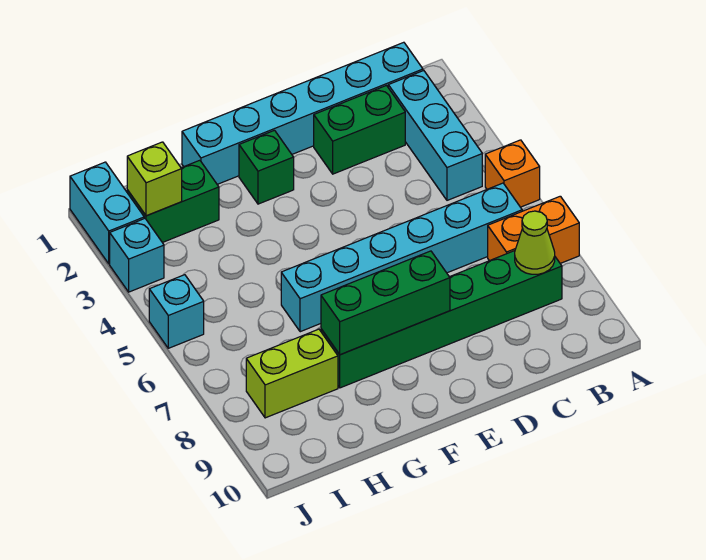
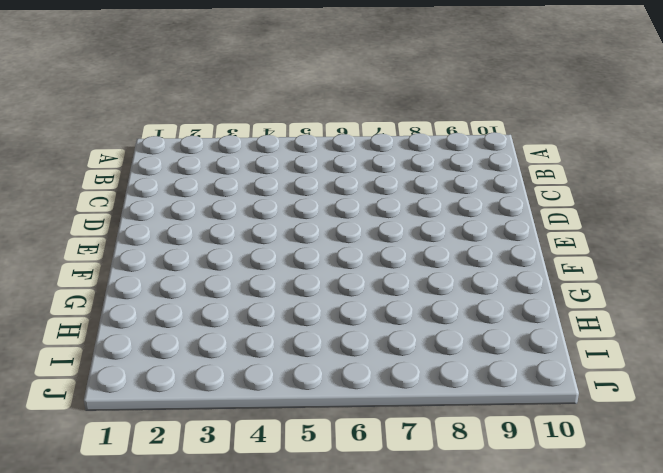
none -> orange brick A5 level 1
none -> orange brick A7:B7 level 1
none -> cyan brick B1:G1 level 1

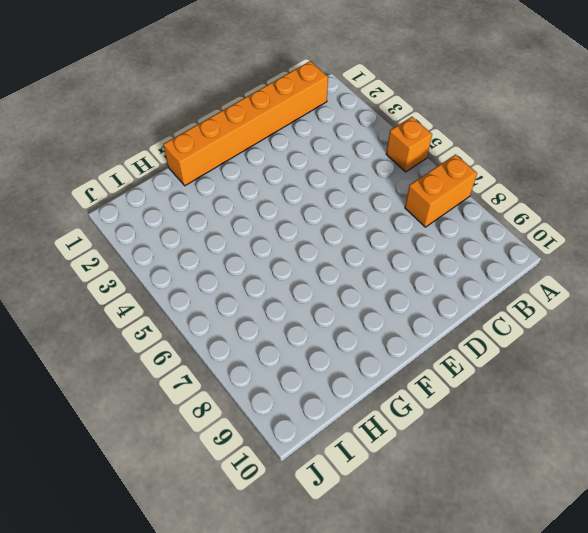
orange brick B1:G1 level 1 -> cyan brick B1:G1 level 1
none -> cyan brick B2:B4 level 1
none -> cyan brick B6:G6 level 1
none -> green brick B8:G8 level 1

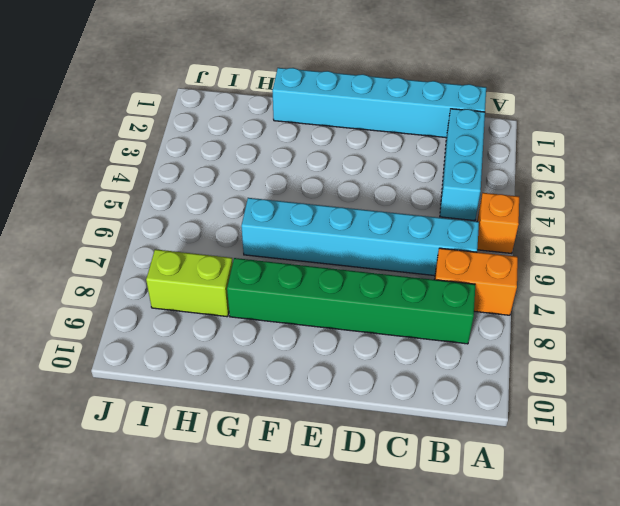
none -> green brick C2:D2 level 1
none -> green brick F2 level 1
none -> green brick H2:I2 level 1

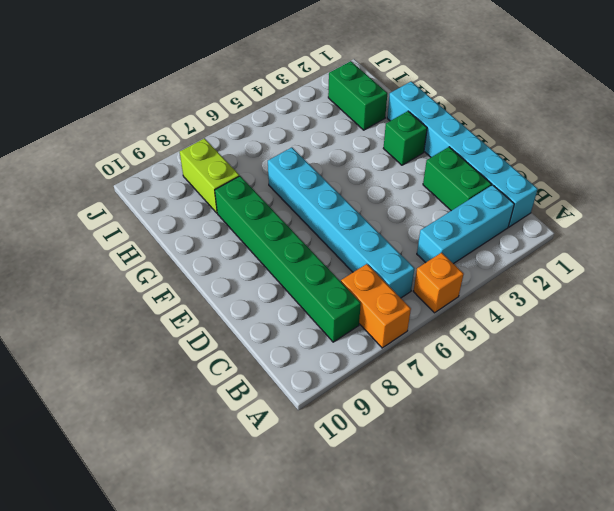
none -> cyan brick J1:J2 level 1
none -> cyan brick J3 level 1
none -> cyan brick J5 level 1

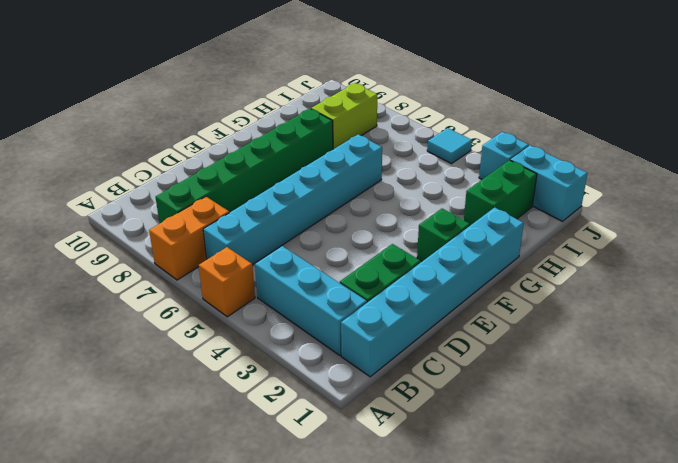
cyan tile J5 level 1 -> cyan brick J5 level 1
none -> lime cone B8 level 2
none -> green brick E8:G8 level 2
none -> lime brick I2 level 2

